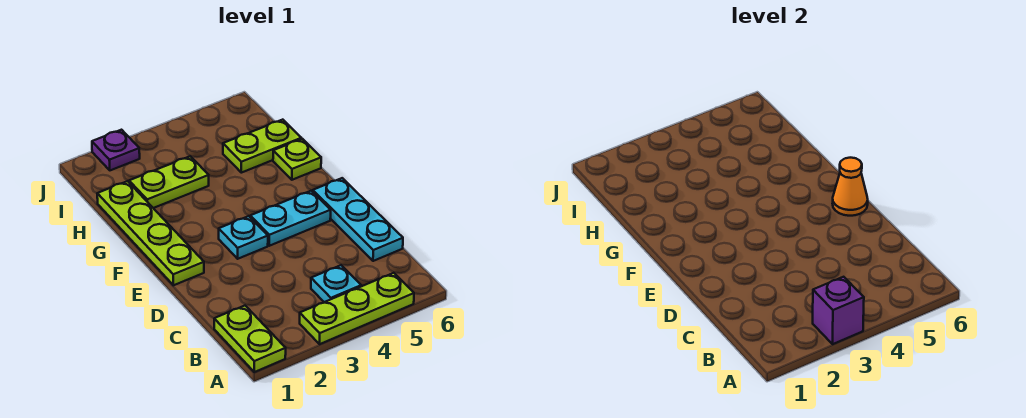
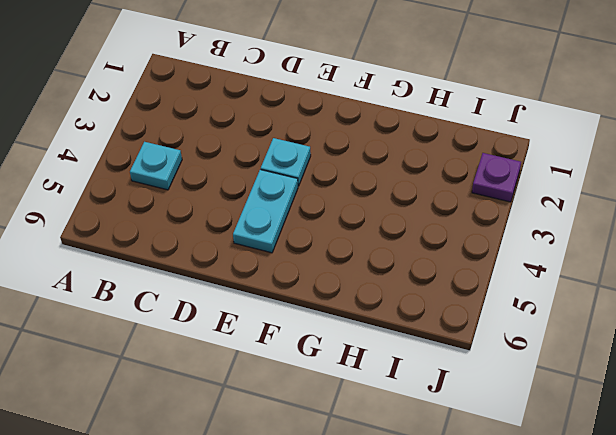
none -> lime plate A1:B1 level 1
none -> lime plate A3:A5 level 1
none -> cyan plate C6:E6 level 1

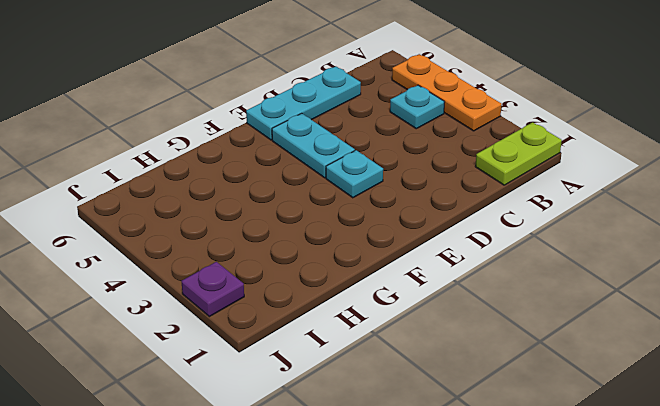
orange plate A3:A5 level 1 -> lime plate A3:A5 level 1
none -> lime plate E1:H1 level 1
none -> lime plate G6 level 1
none -> lime plate H2:H3 level 1

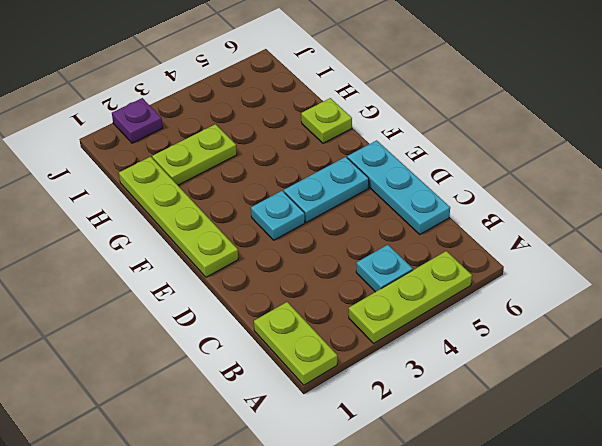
none -> lime plate H5:H6 level 1
none -> purple brick A3 level 2
none -> orange cone E6 level 2

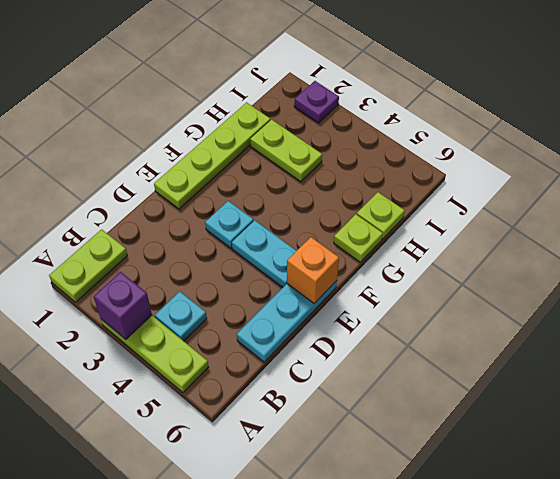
orange brick E6 level 2 -> orange cone E6 level 2
lime plate H6 level 1 -> lime plate H5:H6 level 1

